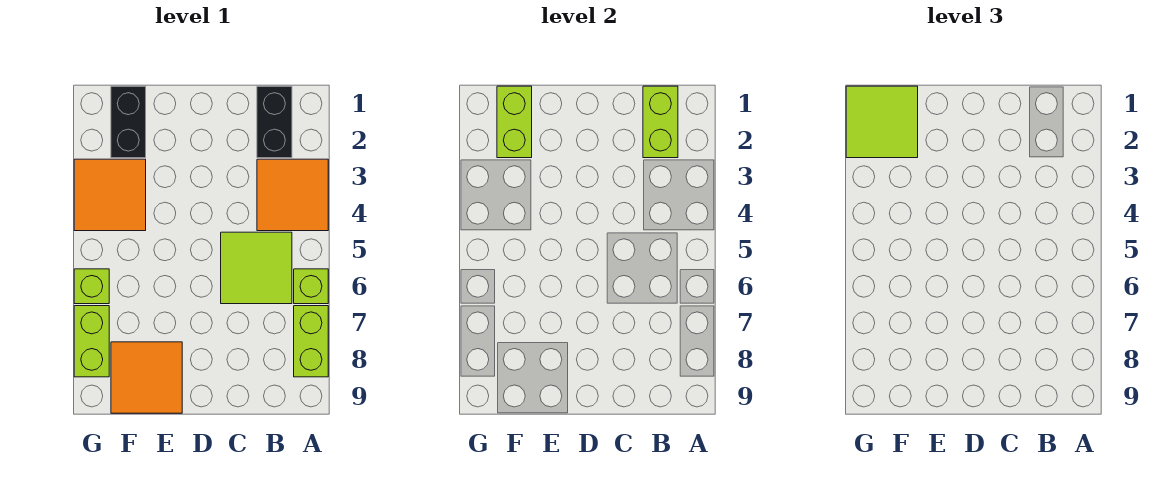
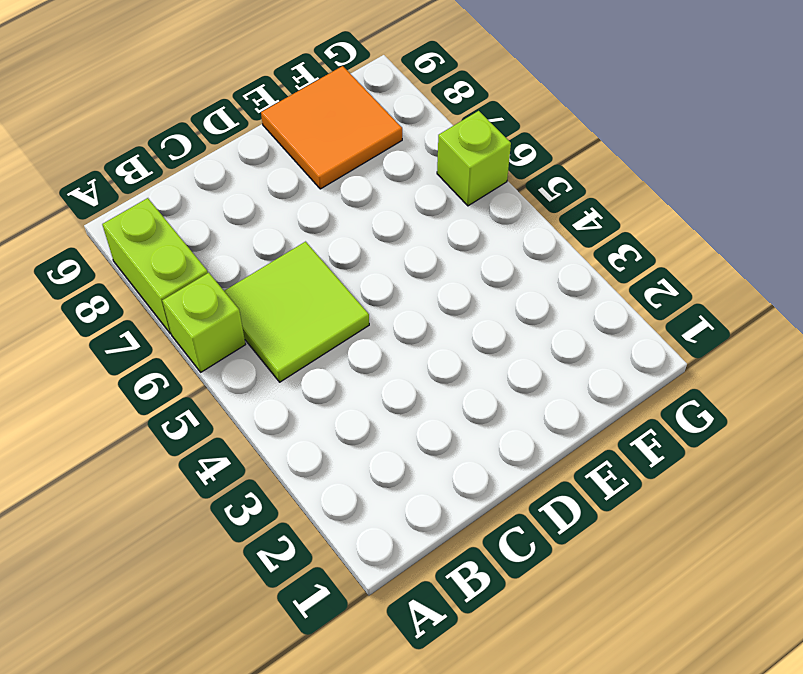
none -> orange tile A3:B4 level 1
none -> black brick B1:B2 level 1
none -> black brick F1:F2 level 1

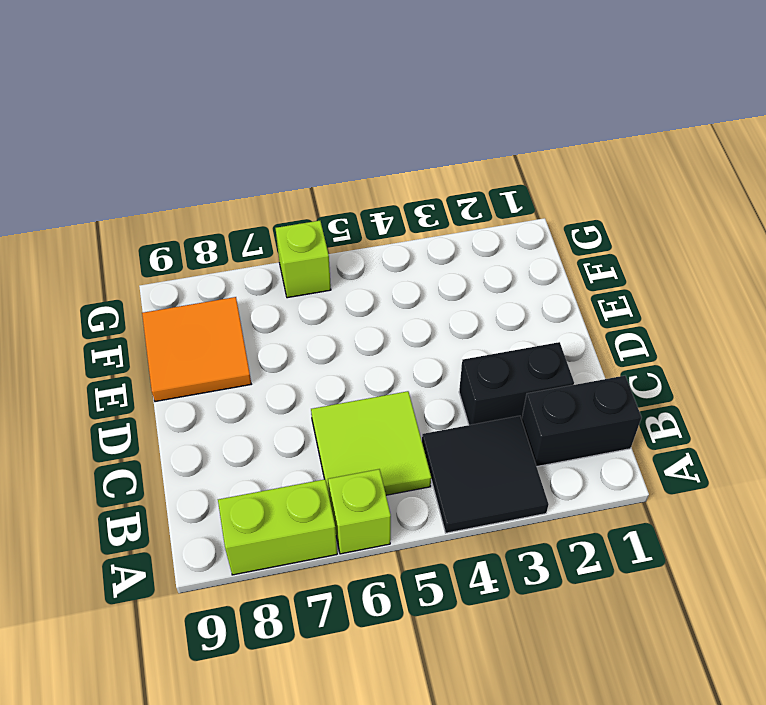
black tile A3:B4 level 1 -> orange tile A3:B4 level 1
black brick C2:C3 level 1 -> black brick F1:F2 level 1
none -> orange tile F3:G4 level 1
none -> lime brick G7:G8 level 1
none -> lime brick B1:B2 level 2

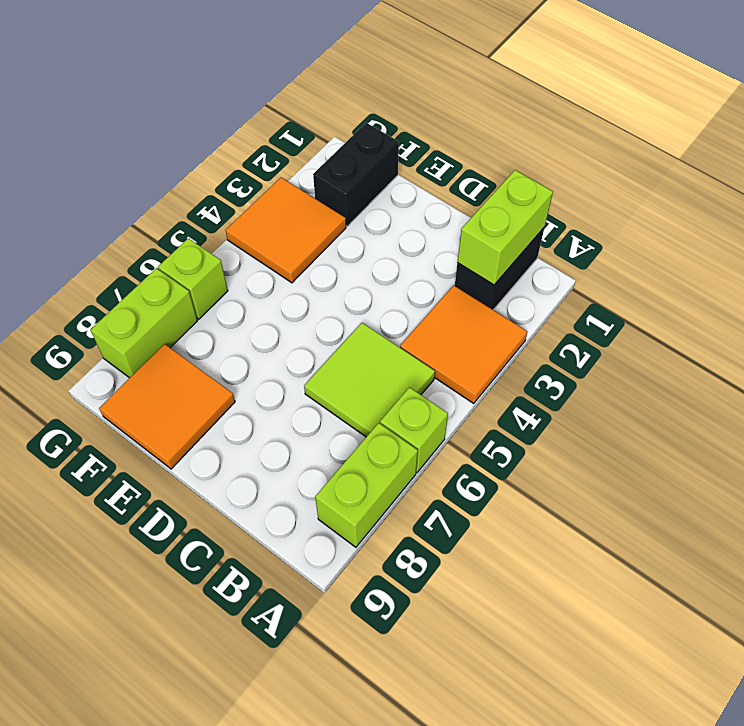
none -> lime brick F1:F2 level 2
none -> lime tile F1:G2 level 3

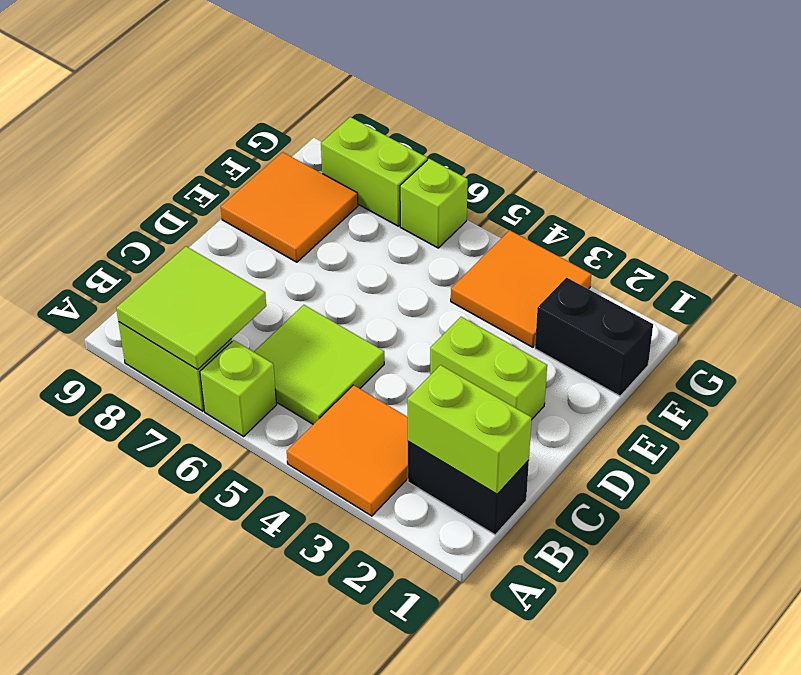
lime tile A7:B8 level 2 -> lime tile F1:G2 level 3
lime brick D2:D3 level 1 -> lime brick F1:F2 level 2

